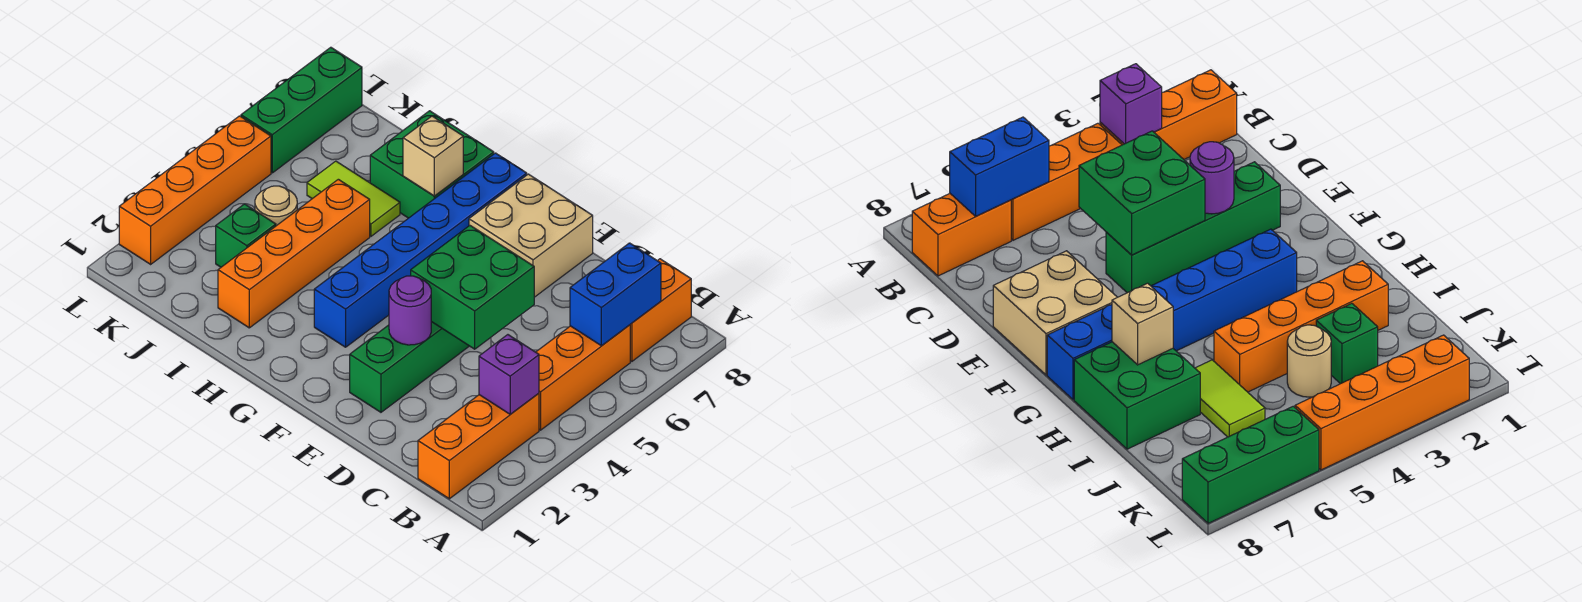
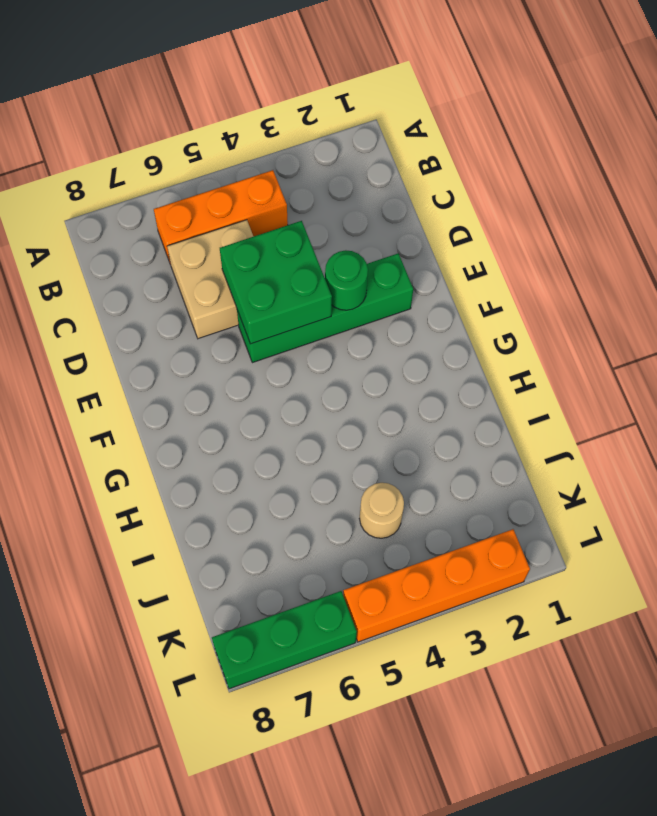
tan brick C5:D6 level 1 -> tan brick E7:F8 level 1
green round brick E3 level 2 -> purple round brick E3 level 2
none -> orange brick B1:B3 level 1
none -> orange brick B7:B8 level 1
none -> blue brick G3:G8 level 1

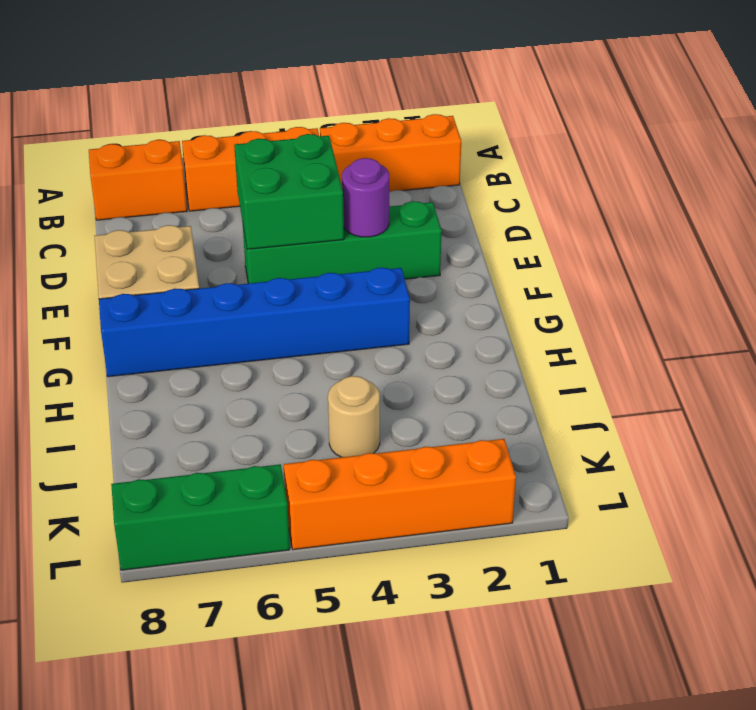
none -> green brick H7:I8 level 1
none -> orange brick I2:I5 level 1
none -> lime tile I6:J6 level 1

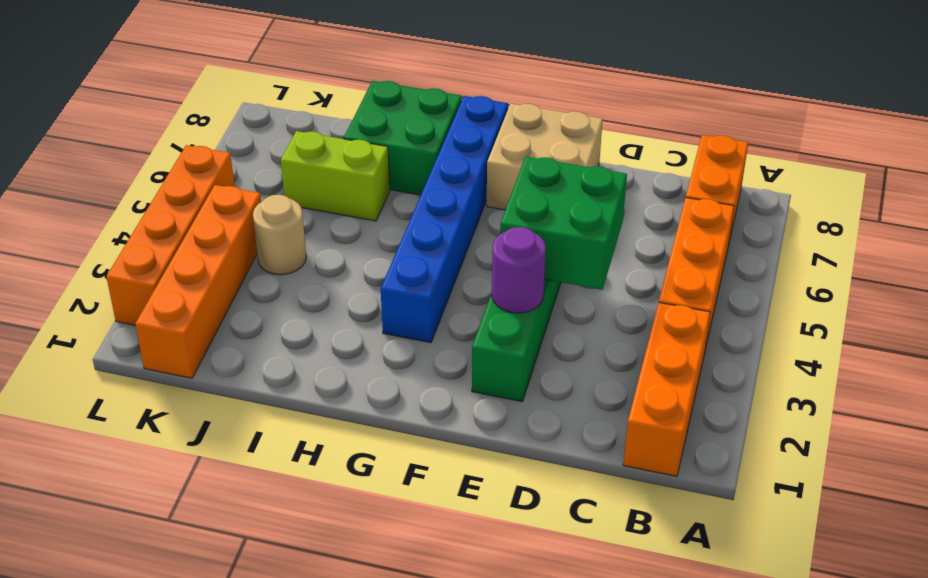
lime brick I6:J6 level 1 -> lime tile I6:J6 level 1
orange brick K1:K4 level 1 -> orange brick I2:I5 level 1
none -> green brick J3 level 1
none -> green brick L6:L8 level 1
none -> purple brick B3 level 2

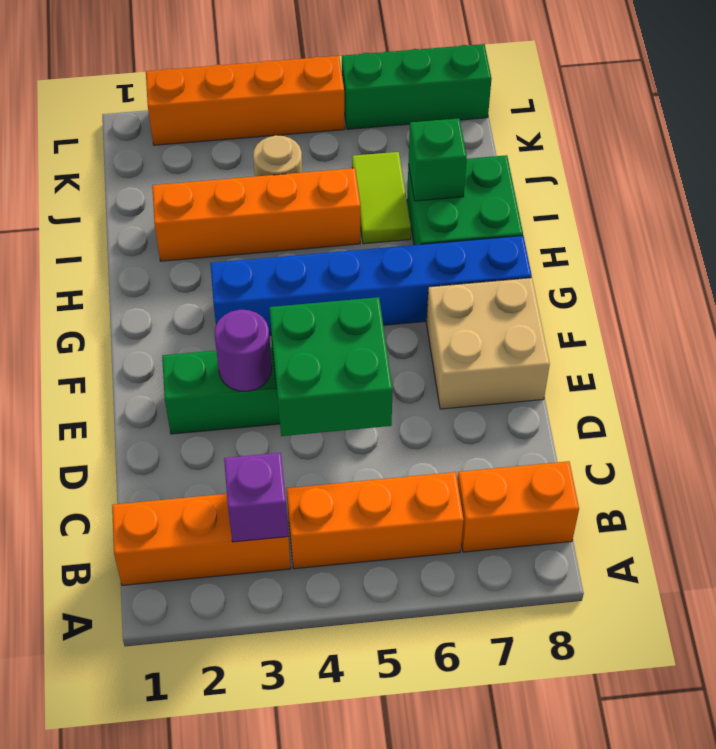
green brick I7 level 2 -> green brick J3 level 1
none -> blue brick B6:B7 level 2
none -> tan brick H7 level 2

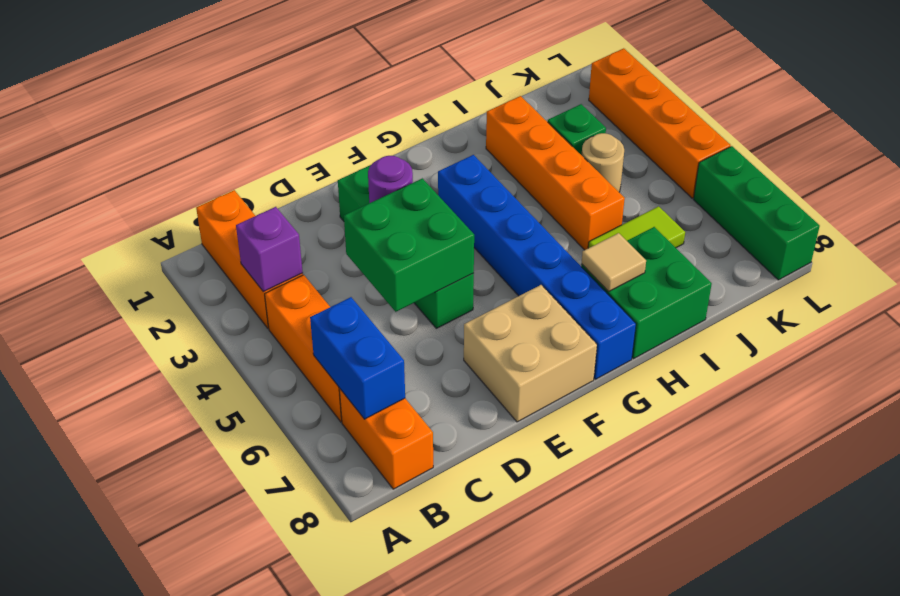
tan tile H7 level 2 -> tan brick H7 level 2

